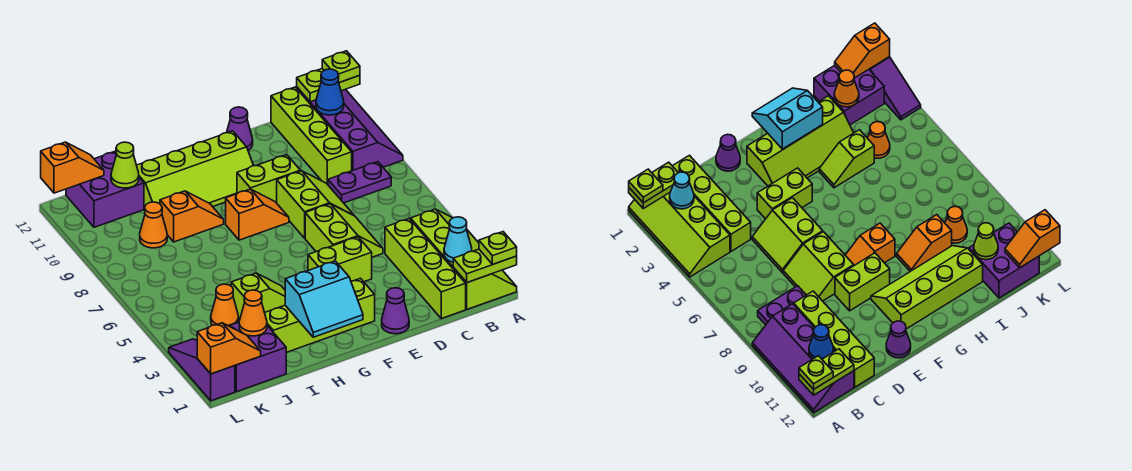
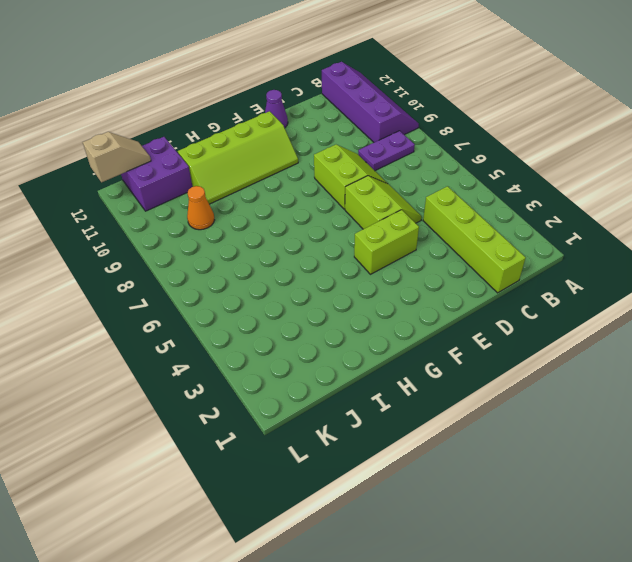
tan slope K12:L12 level 2 top L -> orange slope K12:L12 level 2 top L
none -> lime slope A1:B4 level 1 top B
none -> lime brick C9:C12 level 1
none -> purple cone E1 level 1
none -> lime brick E9:F9 level 1

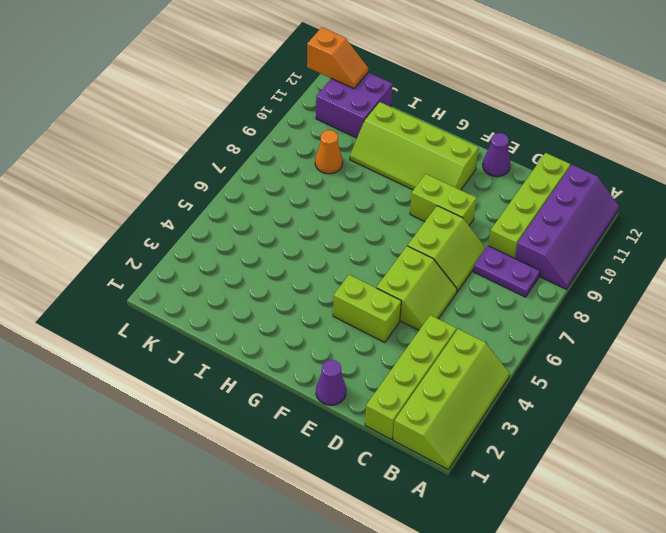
none -> lime slope F2:I3 level 1 top 2
none -> orange slope F8:G8 level 1 top G
none -> lime slope H4:I4 level 1 top I
none -> orange slope H9:I9 level 1 top I

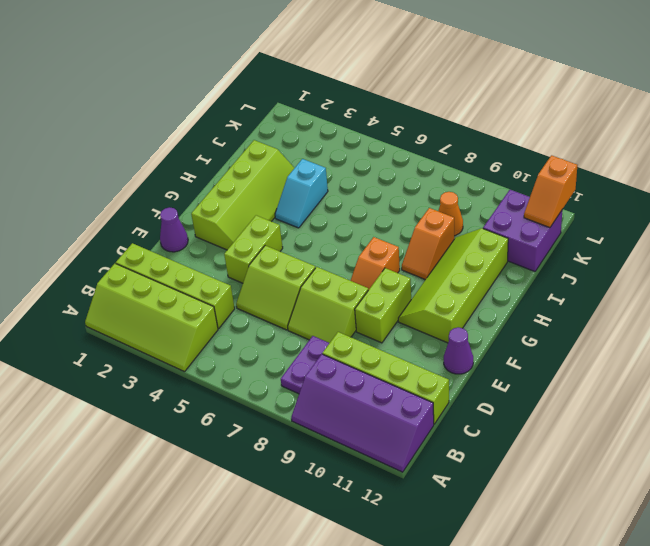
cyan slope H4:I4 level 1 top I -> lime slope H4:I4 level 1 top I
none -> purple brick J1:K2 level 1
none -> orange cone J4 level 1
none -> purple slope L1:L3 level 1 top 1
none -> lime plate A1:B1 level 2

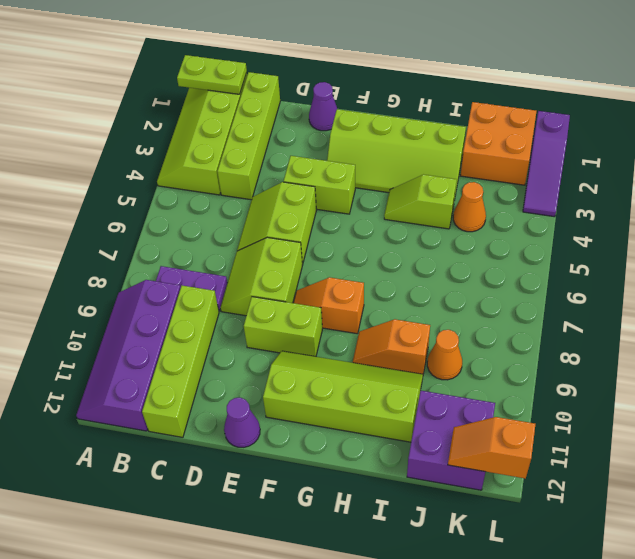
orange brick J1:K2 level 1 -> purple brick J1:K2 level 1
none -> lime plate A12:B12 level 2
none -> cyan cone B2 level 2
none -> blue cone B11 level 2
none -> cyan slope G1:H2 level 2 top 2

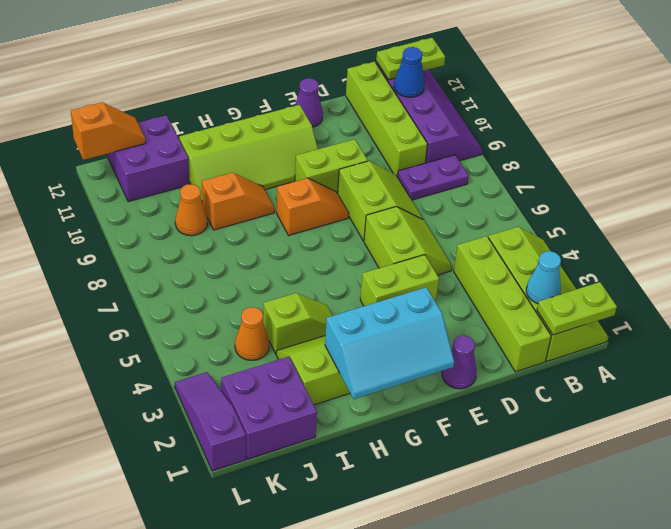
cyan slope F1:H2 level 2 top 2 -> cyan slope G1:H2 level 2 top 2
none -> orange cone J2 level 2
none -> lime cone J11 level 2
none -> orange slope K1:L1 level 2 top L
none -> lime plate A1 level 3

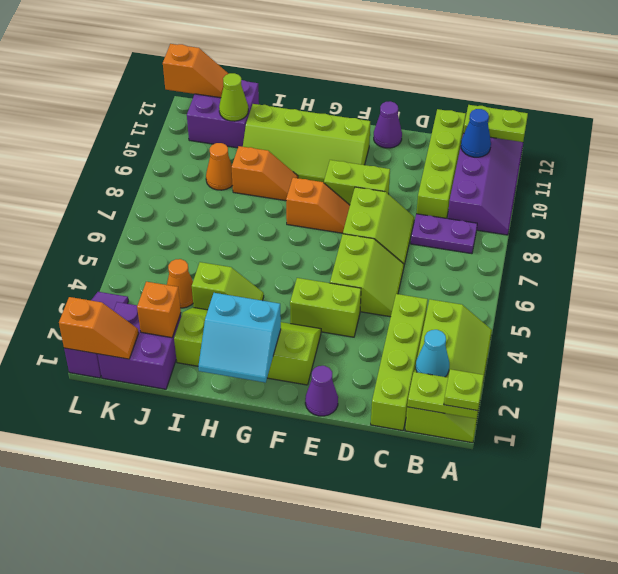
orange brick J2 level 2 -> orange cone J2 level 2
none -> lime plate A12 level 3

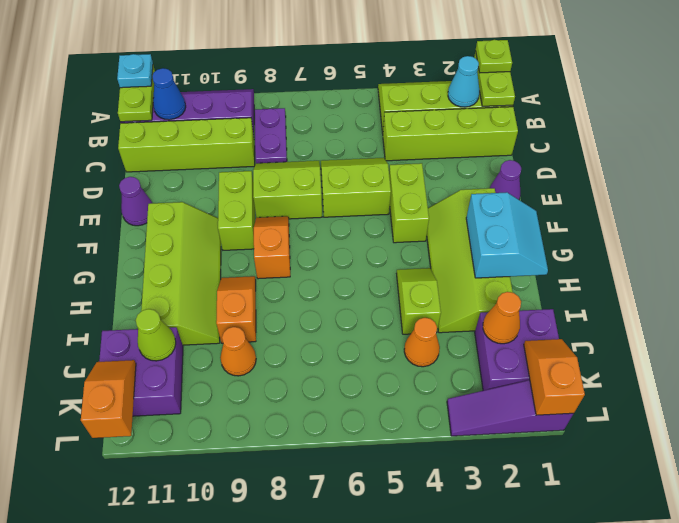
cyan plate A12 level 3 -> lime plate A12 level 3

